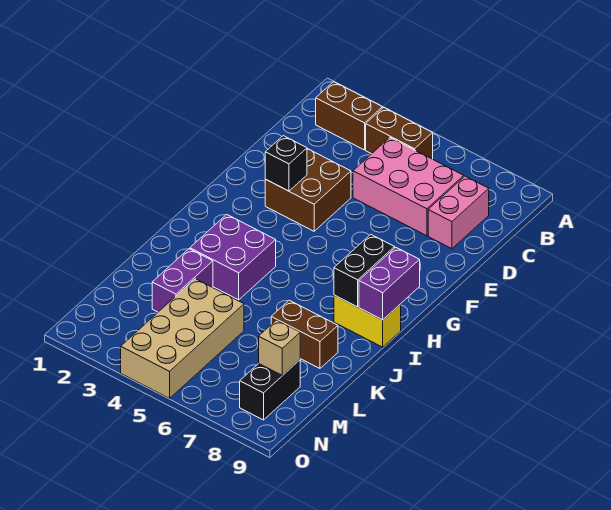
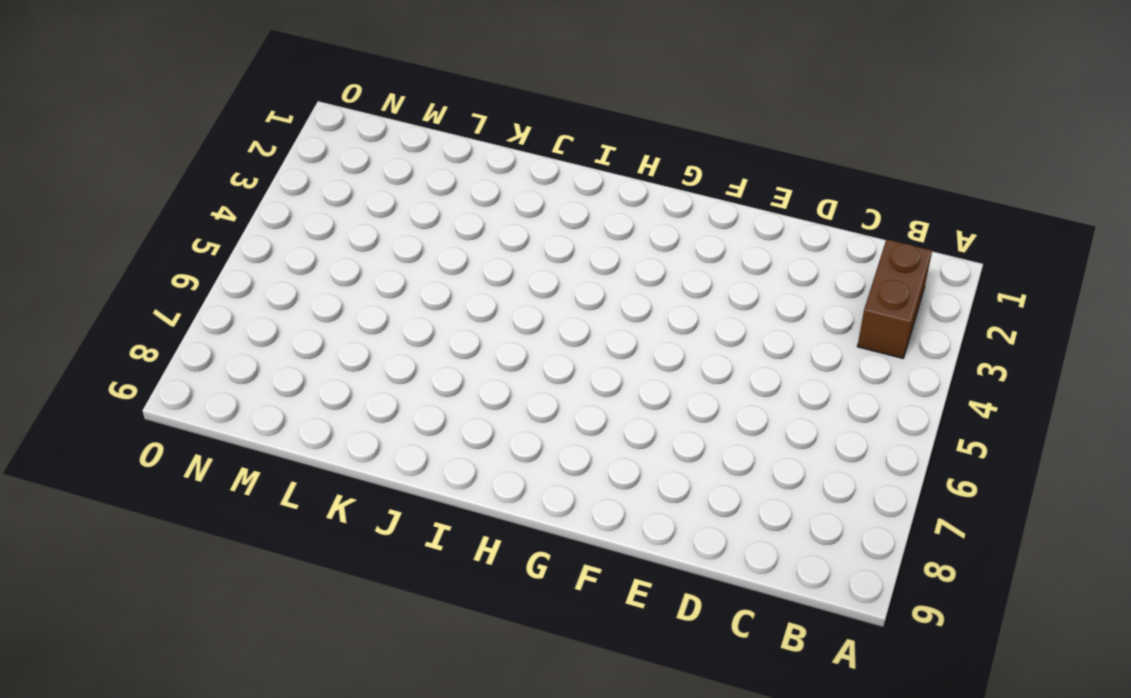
none -> brown brick B4:B5 level 1
none -> pink brick C5:D7 level 1
none -> pink brick C8:D8 level 1

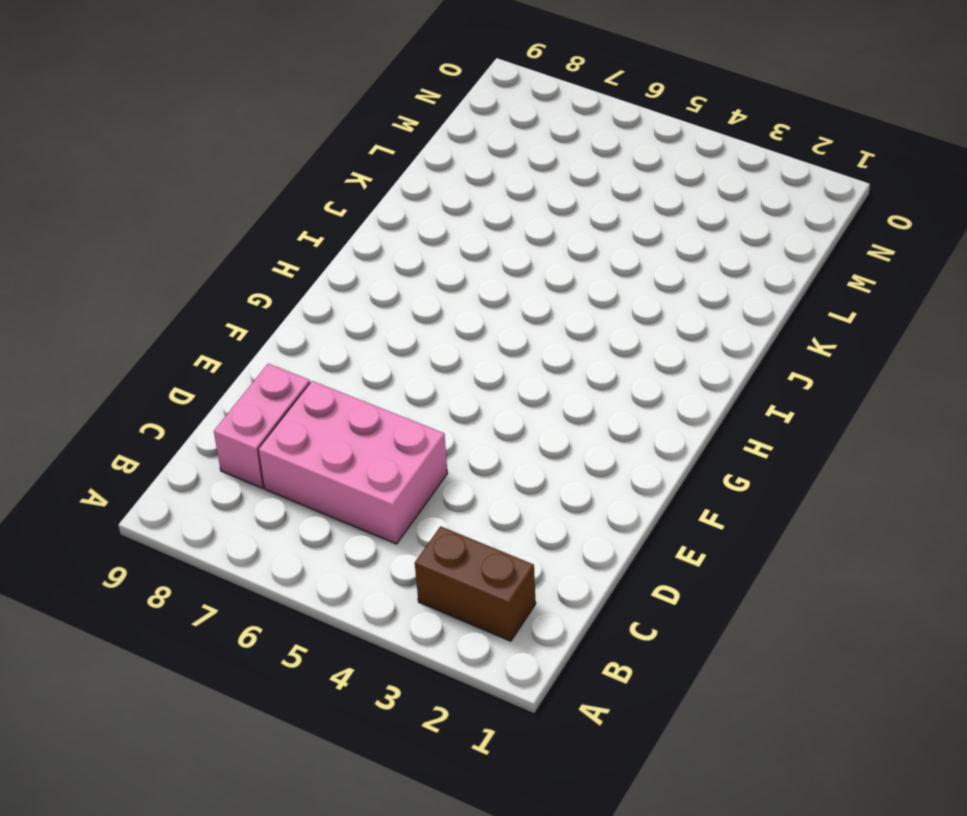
none -> brown brick B4:B5 level 1
none -> brown brick E3:F4 level 1
none -> purple brick I3:J4 level 1

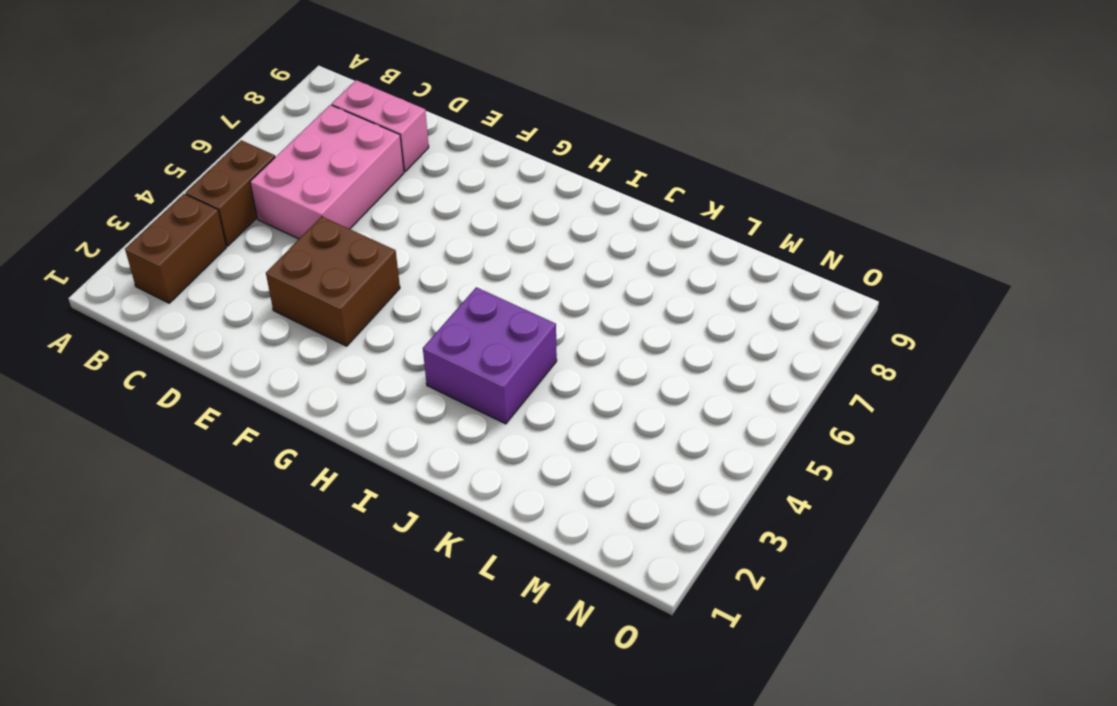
none -> yellow brick I8:I9 level 1
none -> purple brick K3:L3 level 1
none -> brown brick K7:K8 level 1

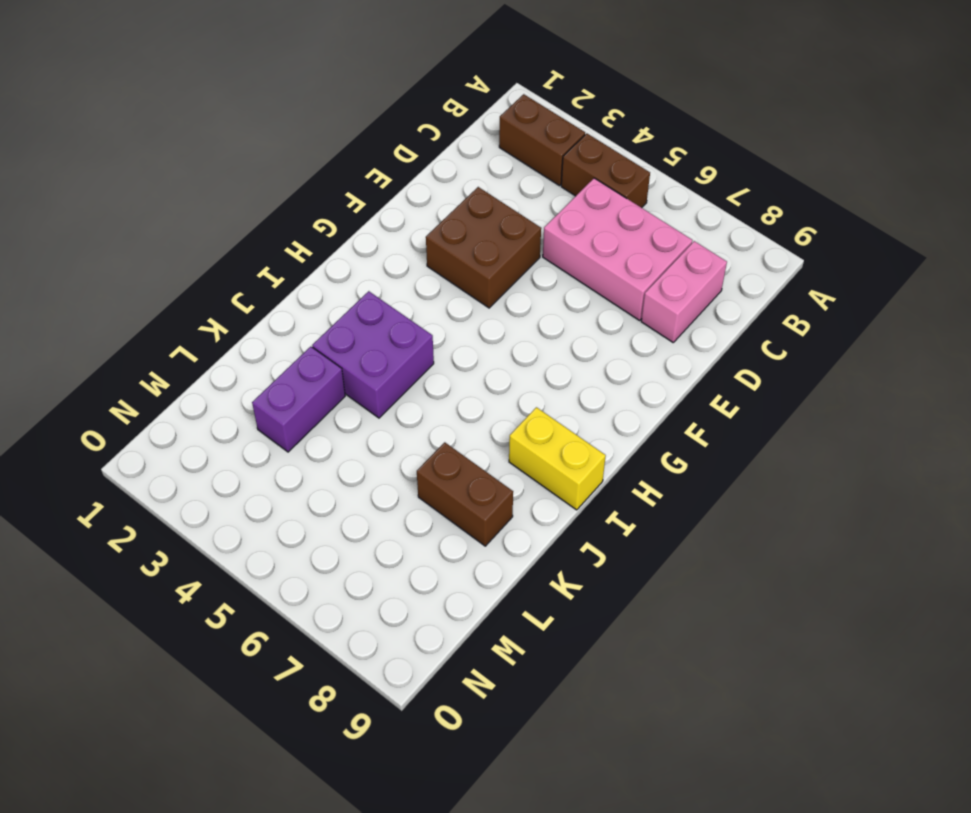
none -> tan brick L4:O5 level 1
none -> black brick M8:N8 level 1
none -> black brick F3 level 2

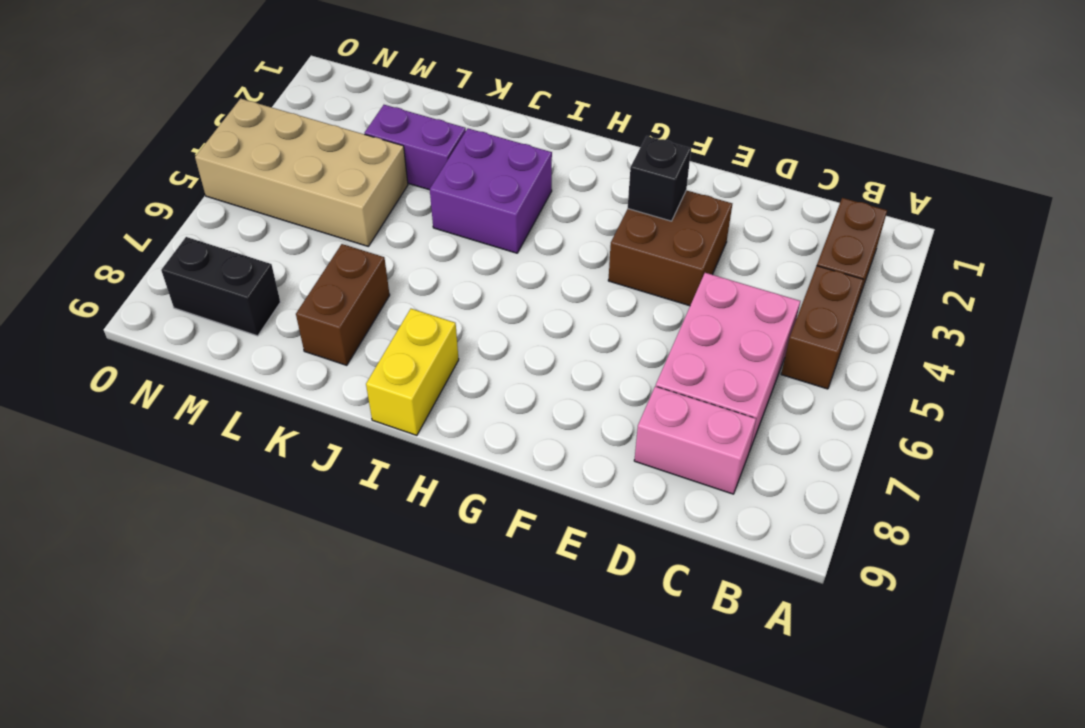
none -> black brick H8:I8 level 2
none -> purple brick H9:I9 level 2
none -> tan brick M8 level 2

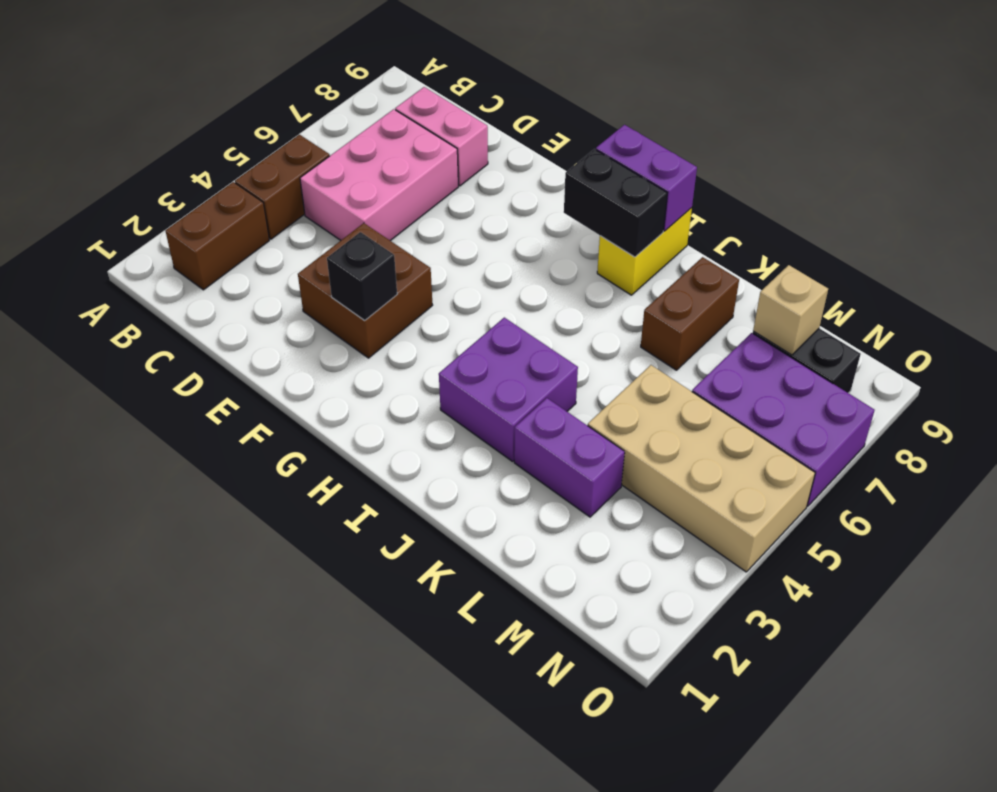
purple brick M6:O7 level 1 -> none

